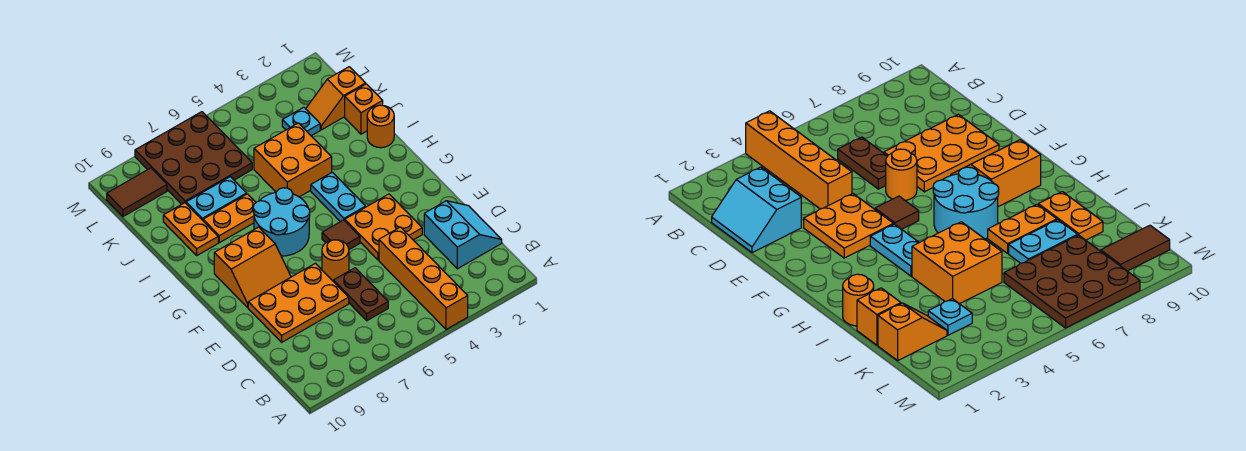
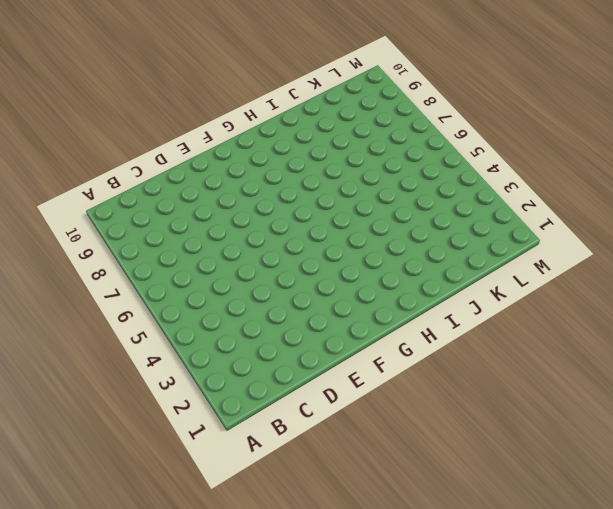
none -> orange brick A4:D4 level 1
none -> cyan slope C1:D2 level 1 top 2
none -> brown plate C6:D6 level 1

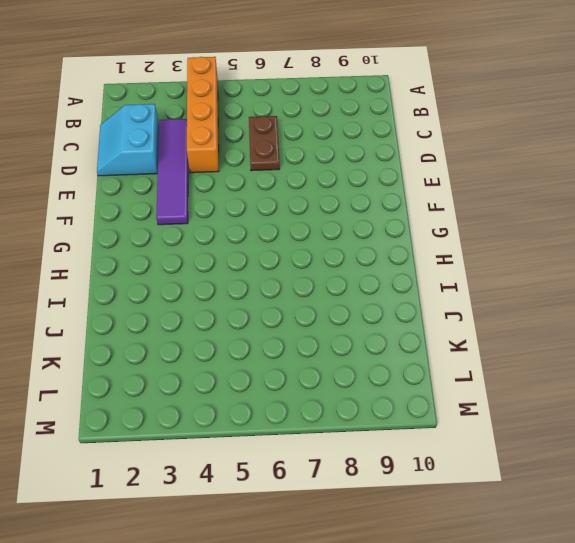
purple tile C3:F3 level 1 -> orange plate E3:F4 level 1
none -> orange plate D7:E9 level 1
none -> orange round brick E6 level 1
none -> brown tile F5 level 1

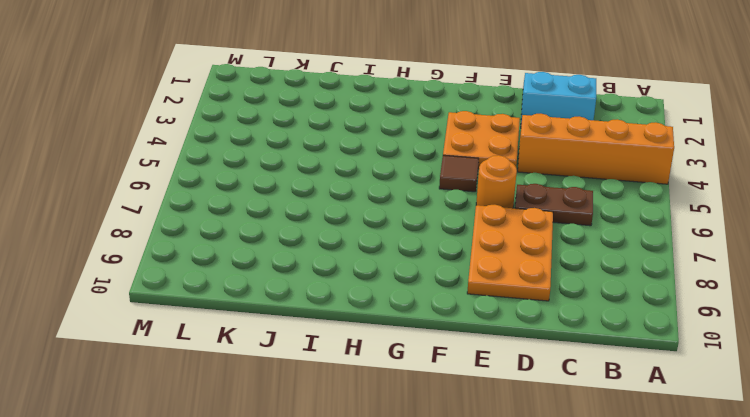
none -> orange slope F8:G9 level 1 top G
none -> cyan plate G4:H4 level 1
none -> cyan round brick G6:H7 level 1

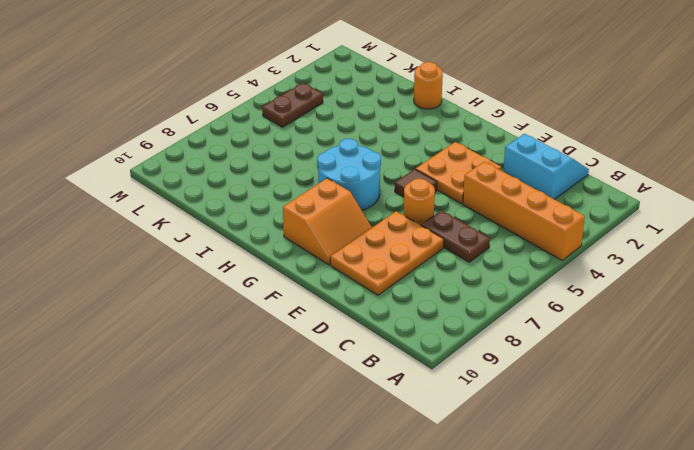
brown plate L4:L5 level 1 -> none
none -> cyan plate G4:H4 level 1
none -> orange brick I4:J5 level 1
none -> orange plate I7:I8 level 1

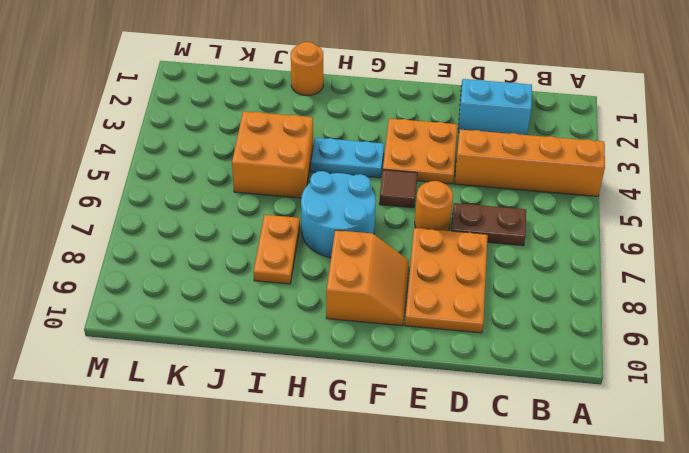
none -> orange plate I9:J9 level 1
none -> orange brick J1 level 1
none -> cyan plate J7:J8 level 1

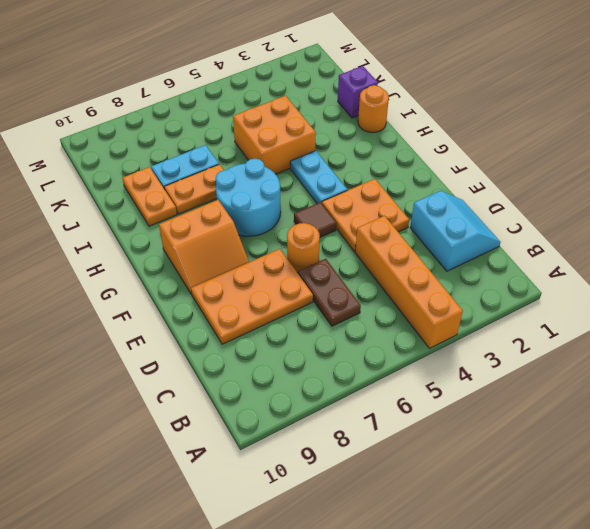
purple brick J1 level 1 -> orange brick J1 level 1
none -> orange slope K1:K2 level 1 top 1
none -> cyan plate K3 level 1
none -> brown plate K6:M8 level 1

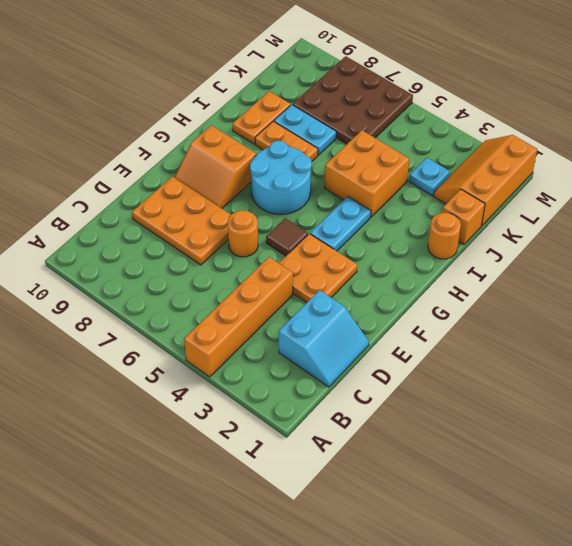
orange slope K1:M2 level 1 top 1 -> orange slope K1:K2 level 1 top 1
none -> brown plate C6:D6 level 1
none -> brown tile L9:L10 level 1

